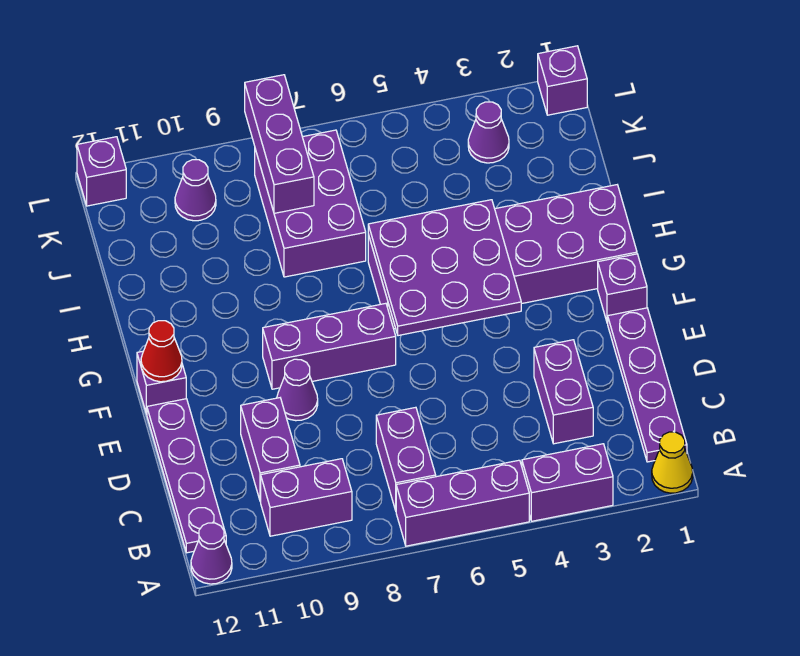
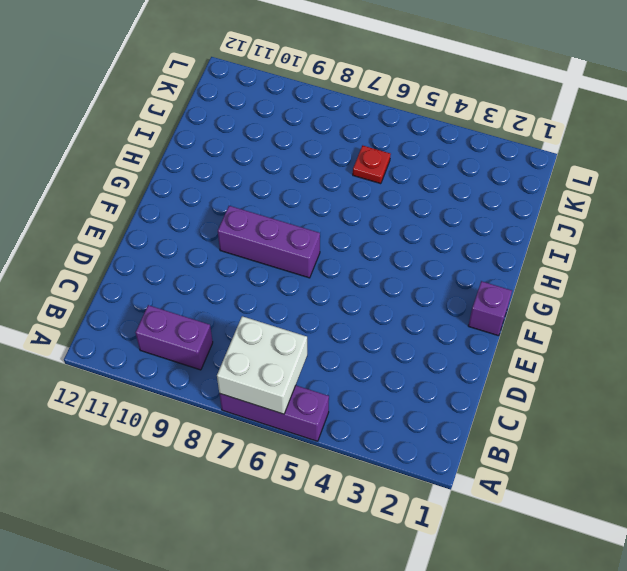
white brick A6:B7 level 2 -> none
red plate J6 level 1 -> none
none -> yellow cone A1 level 1
none -> purple brick A3:A4 level 1
none -> purple cone A12 level 1

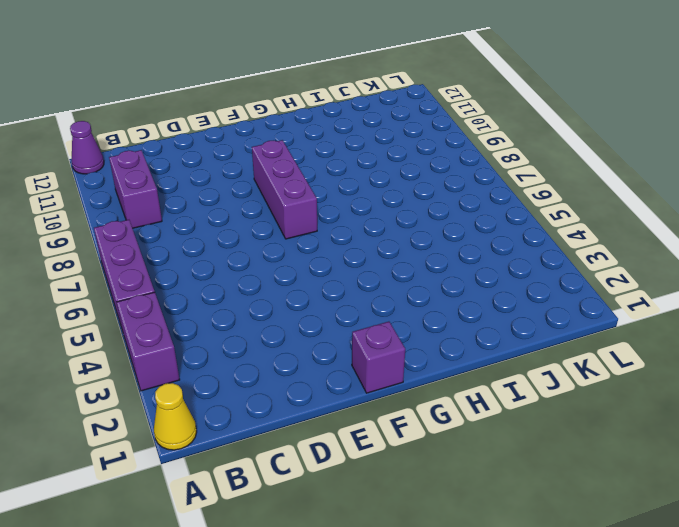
none -> purple plate B1:E1 level 1
none -> purple brick B7:C7 level 1
none -> purple plate B12:E12 level 1

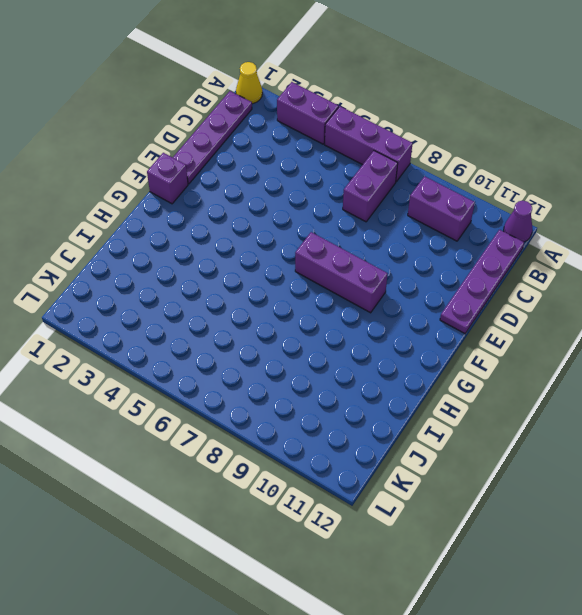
none -> purple brick C3:D3 level 1
none -> purple brick C10:D10 level 1
none -> purple cone E9 level 1

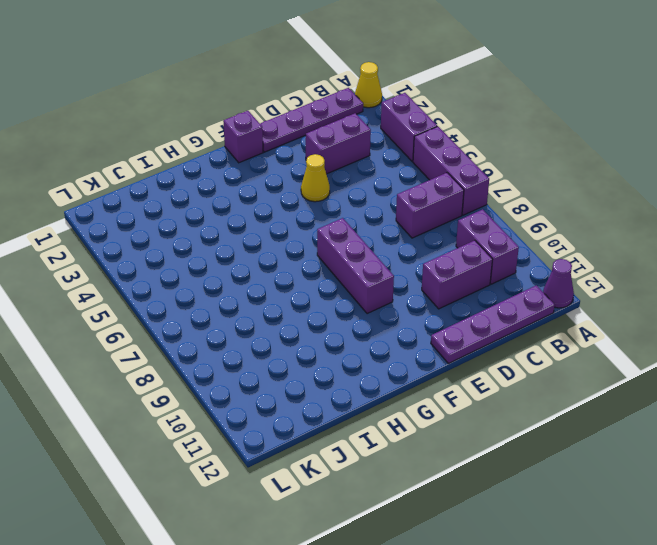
yellow cone E4 level 1 -> none
none -> purple cone E9 level 1
none -> purple brick F12 level 1
none -> purple brick G1:H6 level 1

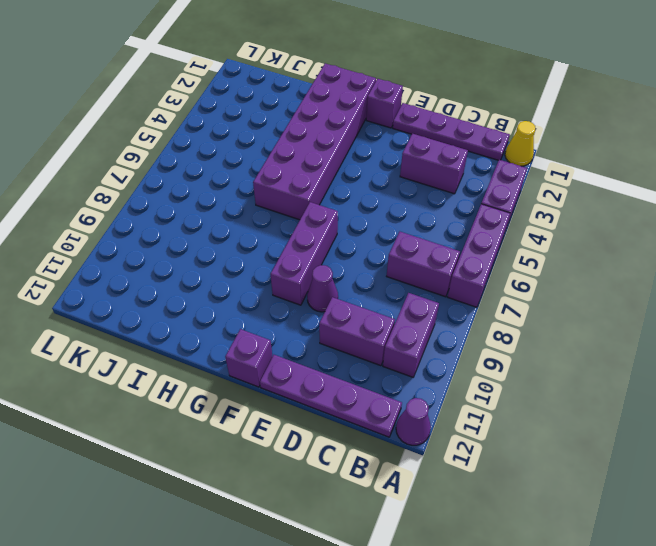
none -> purple brick I7:K8 level 1
none -> purple cone K3 level 1
none -> purple cone K10 level 1

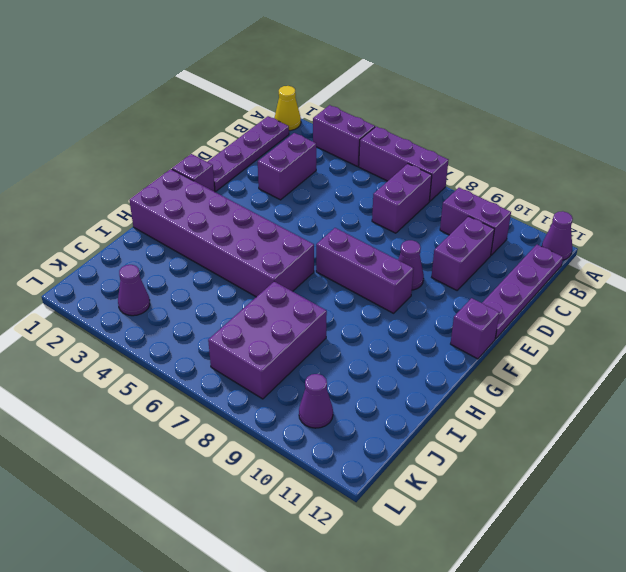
none -> purple brick L1 level 1
none -> purple brick L12 level 1
none -> purple plate F4:H6 level 2

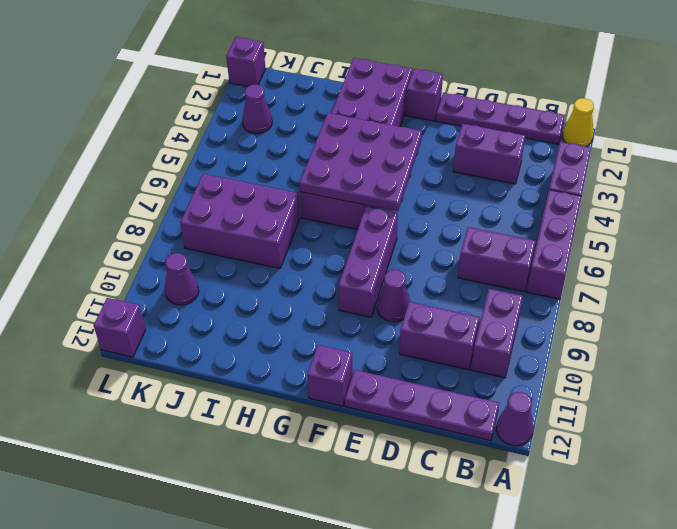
none -> red cone F12 level 2
none -> purple brick J8:L8 level 2

